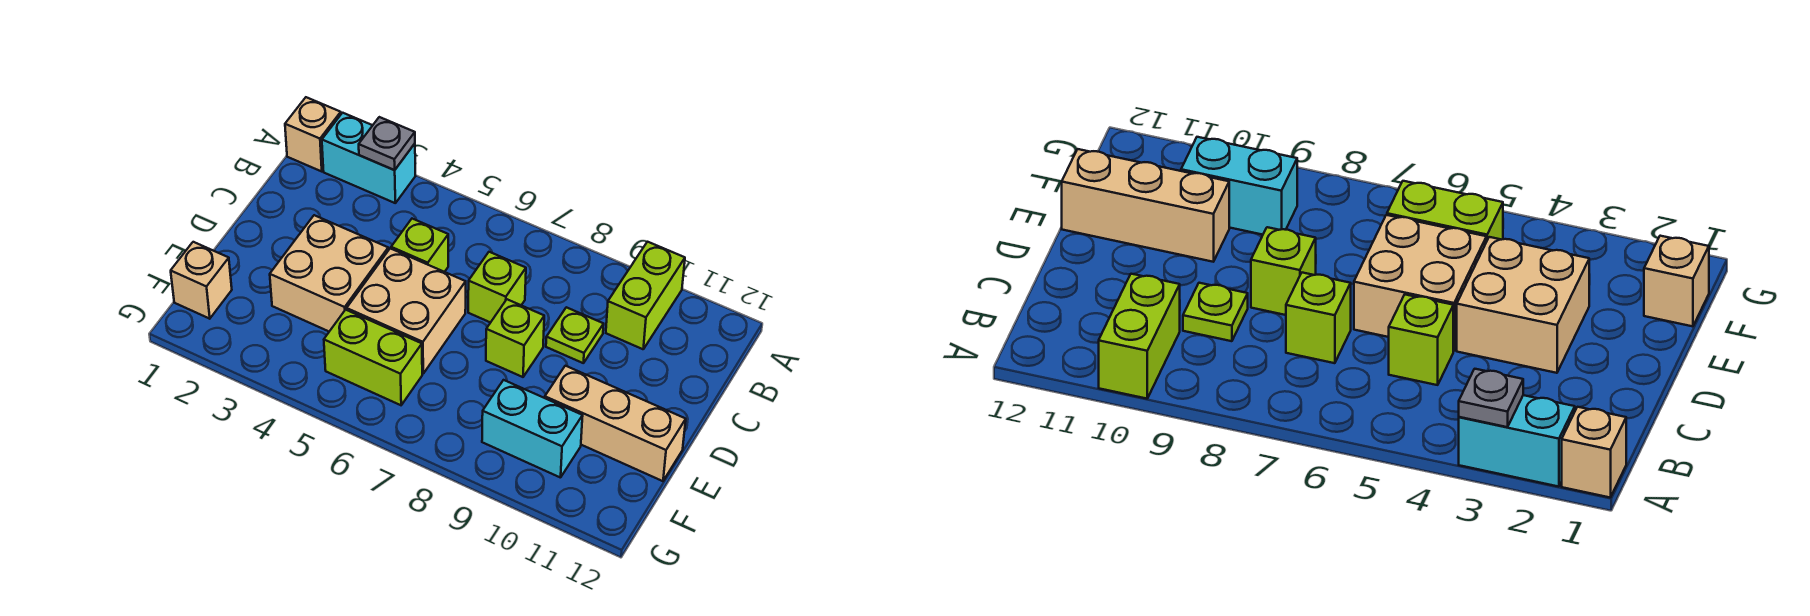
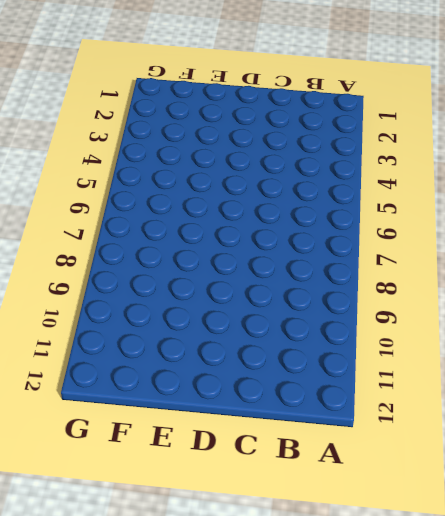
none -> tan brick A1 level 1
none -> cyan brick A2:A3 level 1
none -> lime brick A10:B10 level 1

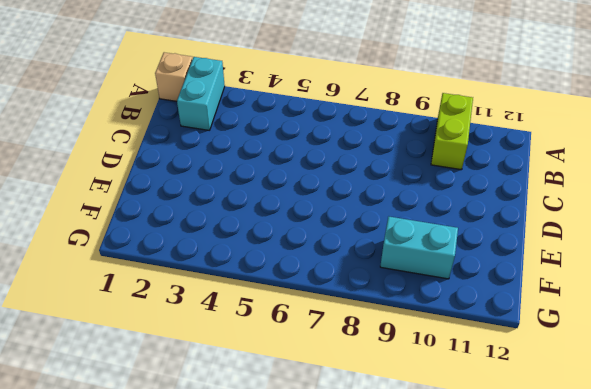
cyan brick A2:B2 level 1 -> cyan brick A2:A3 level 1
none -> lime brick C5 level 1
none -> lime brick C7 level 1
none -> lime plate C9 level 1

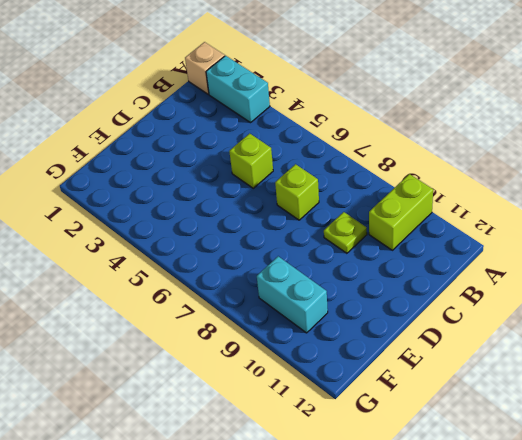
none -> tan brick D3:E4 level 1
none -> tan brick D5:E6 level 1
none -> lime brick D8 level 1

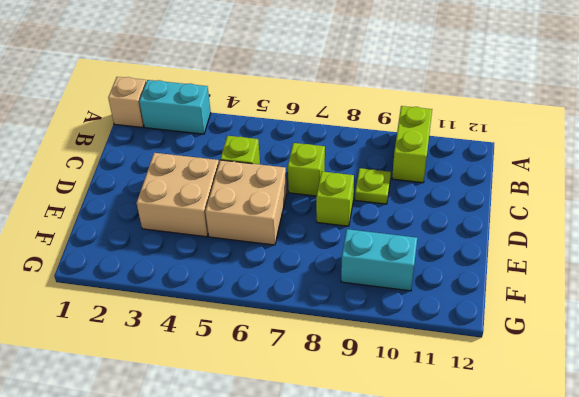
none -> tan brick E10:E12 level 1
none -> tan brick F1 level 1
none -> lime brick F5:F6 level 1

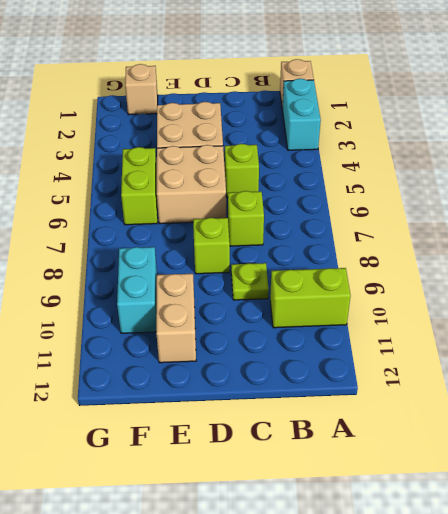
tan brick E10:E11 level 1 -> tan brick E10:E12 level 1
none -> grey plate A3 level 2

